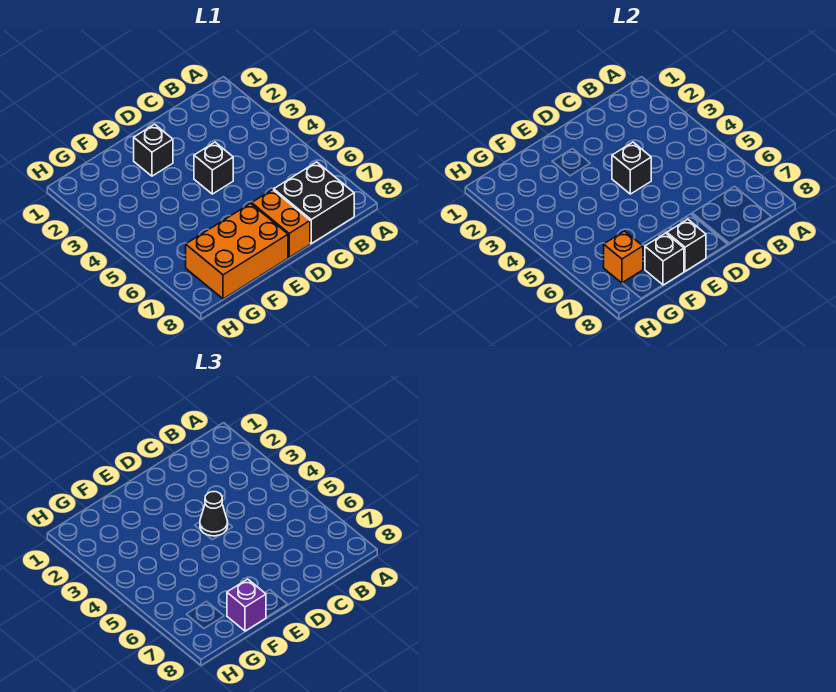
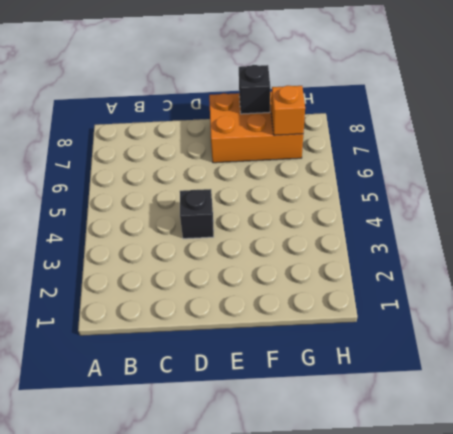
none -> black brick B7:C8 level 1
none -> orange brick D7:D8 level 1

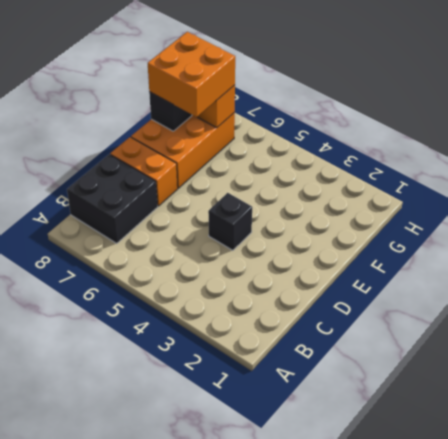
orange brick F7:G8 level 3 -> purple brick F8 level 3
none -> black brick E2 level 1
none -> black brick D4 level 2

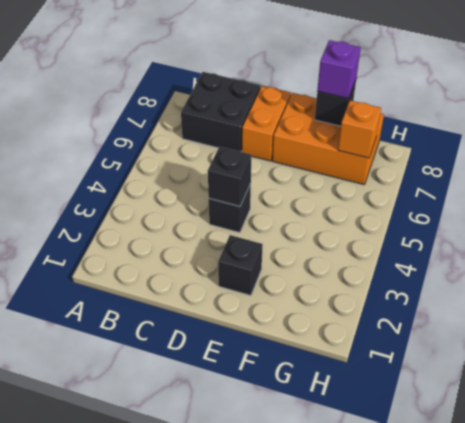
none -> black brick E8 level 2
none -> black cone D4 level 3

